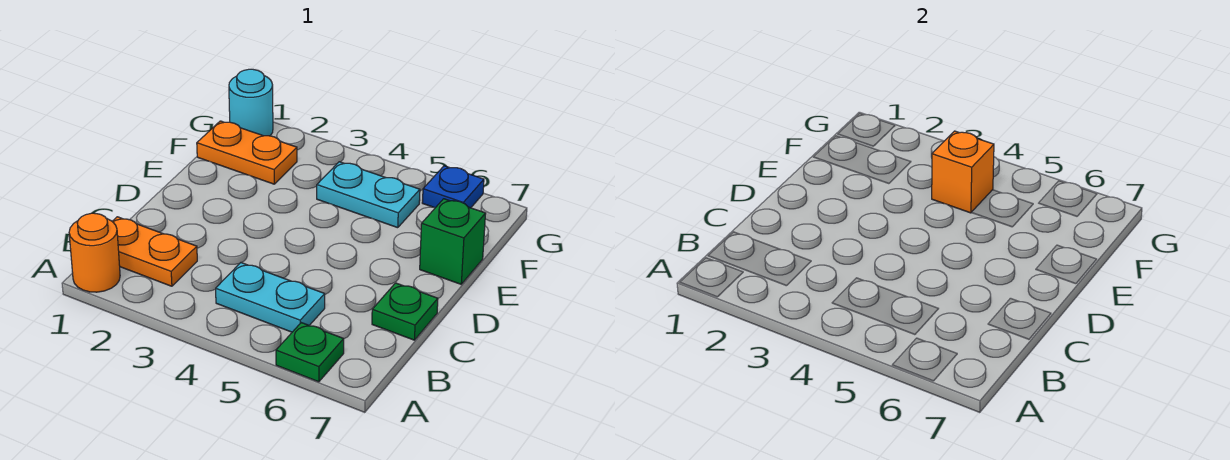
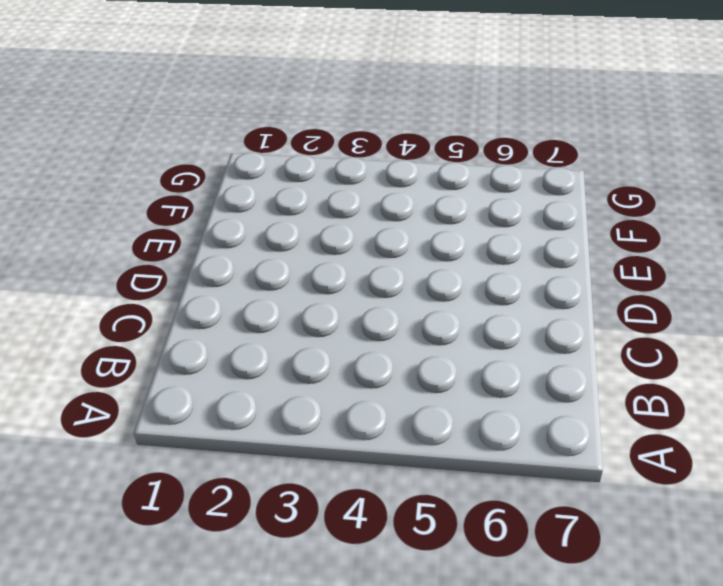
none -> orange round brick A1 level 1
none -> green plate A6 level 1

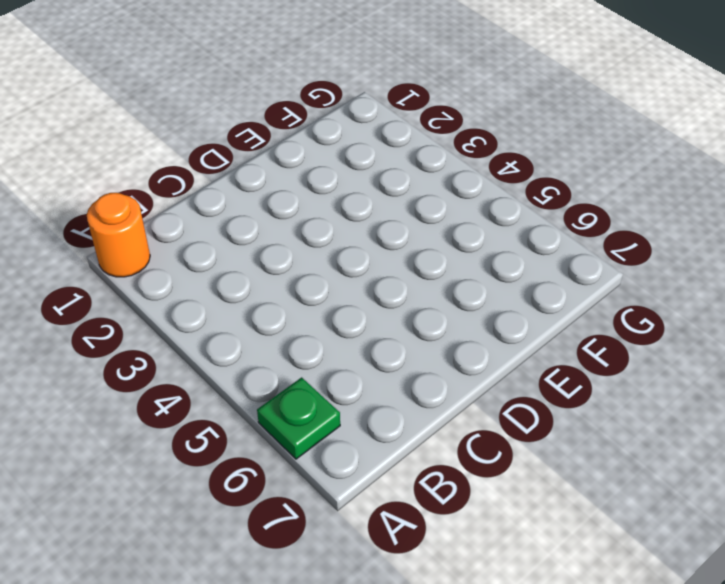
none -> orange plate B1:B2 level 1
none -> cyan plate B4:B5 level 1

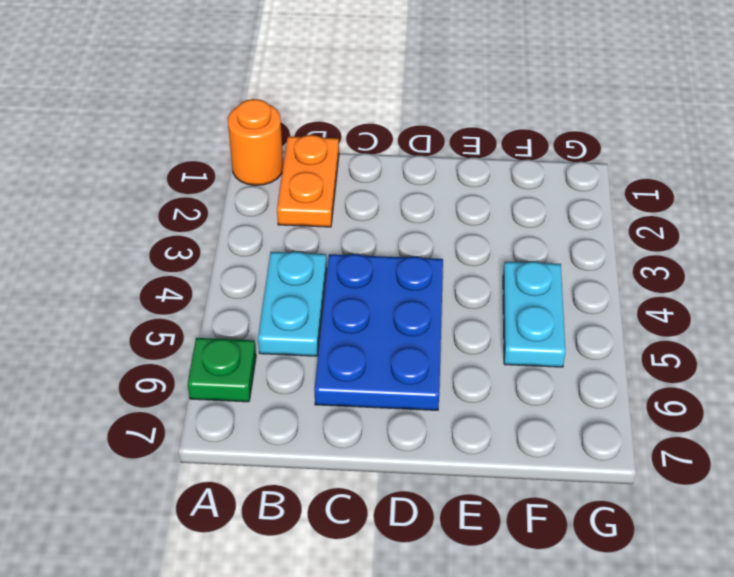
blue plate C4:D6 level 1 -> none
none -> green plate C7 level 1
none -> green brick E7 level 1

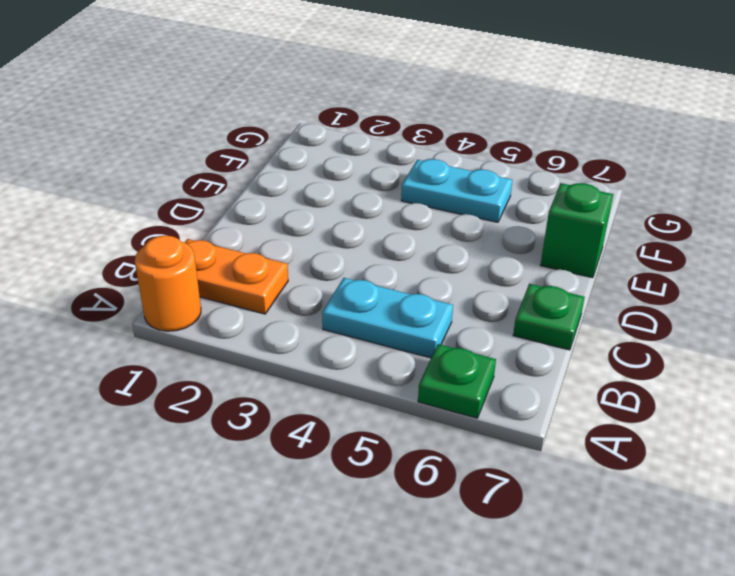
none -> orange plate F1:F2 level 1
none -> cyan round brick G1 level 1

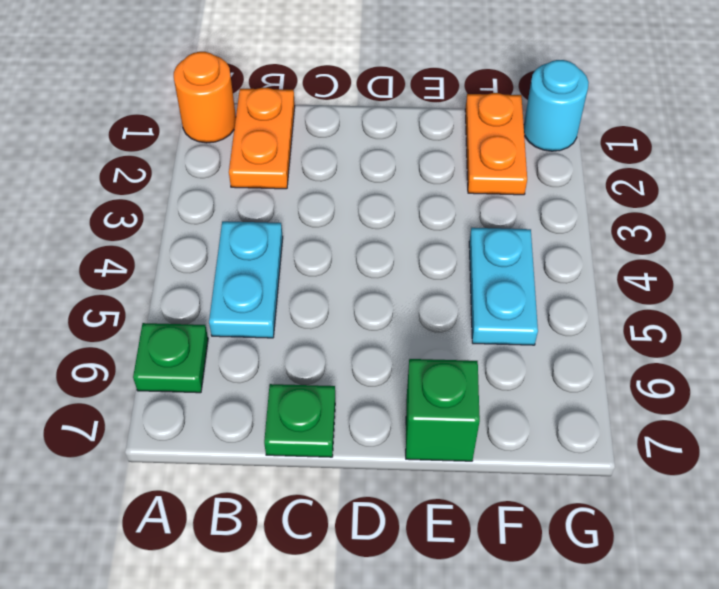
none -> blue plate G6 level 1
none -> orange brick F4 level 2

